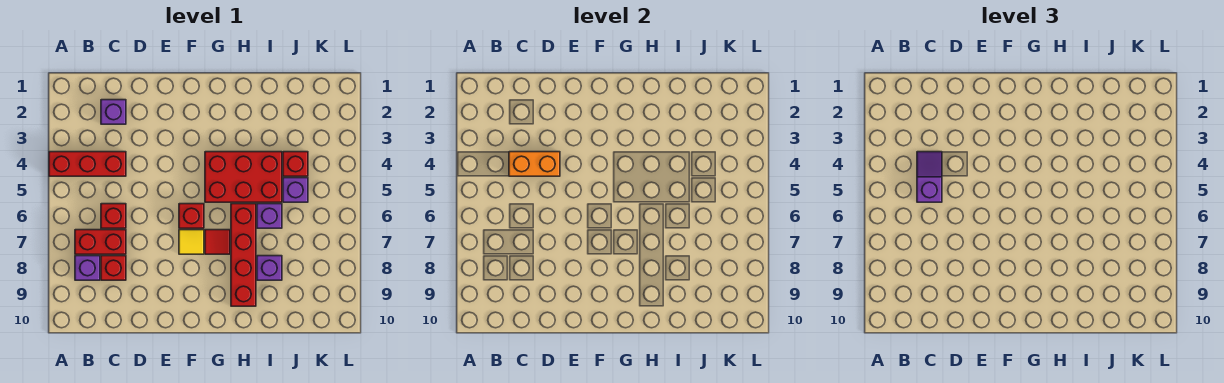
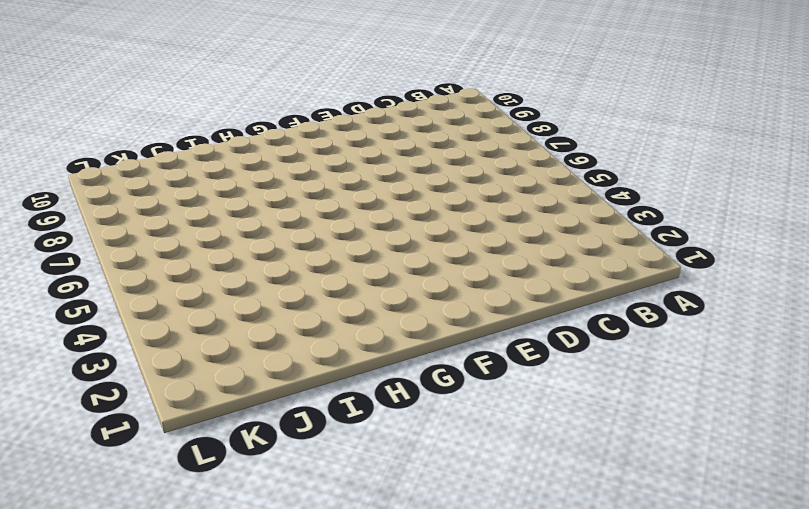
none -> red brick A4:C4 level 1
none -> red brick B7:C7 level 1
none -> purple brick B8 level 1

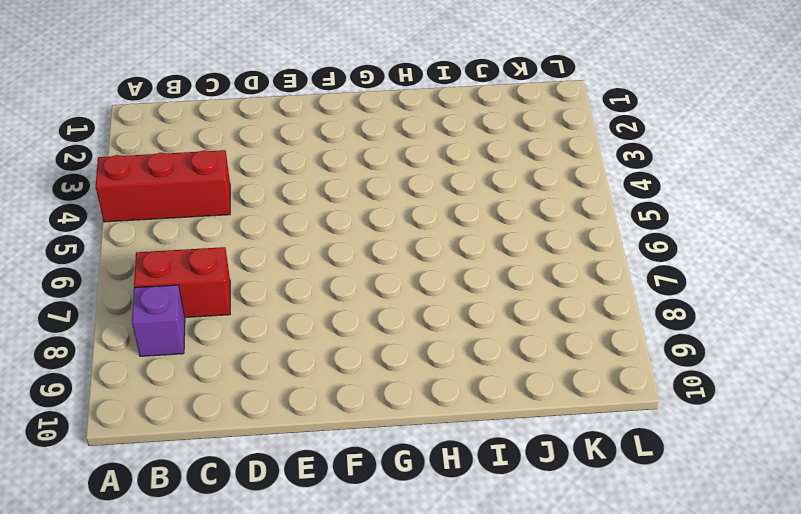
none -> purple brick C2 level 1
none -> red brick C6 level 1
none -> red brick C8 level 1

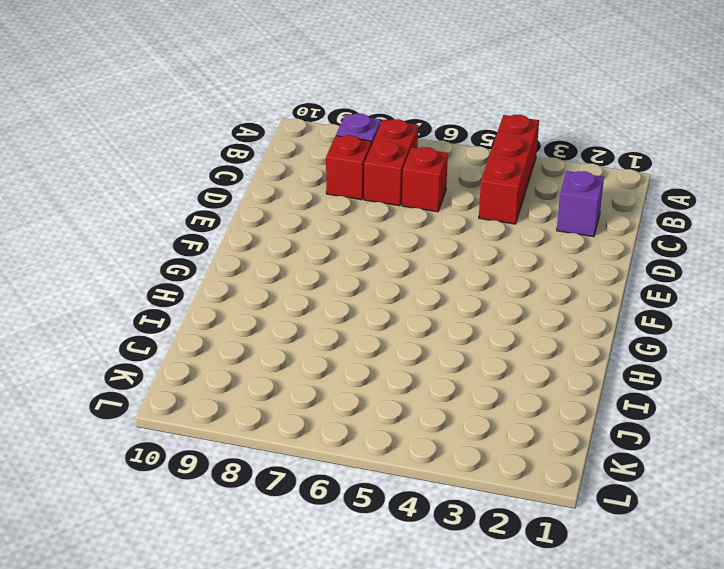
none -> red brick F6 level 1
none -> yellow tile F7 level 1
none -> red brick G4:I5 level 1

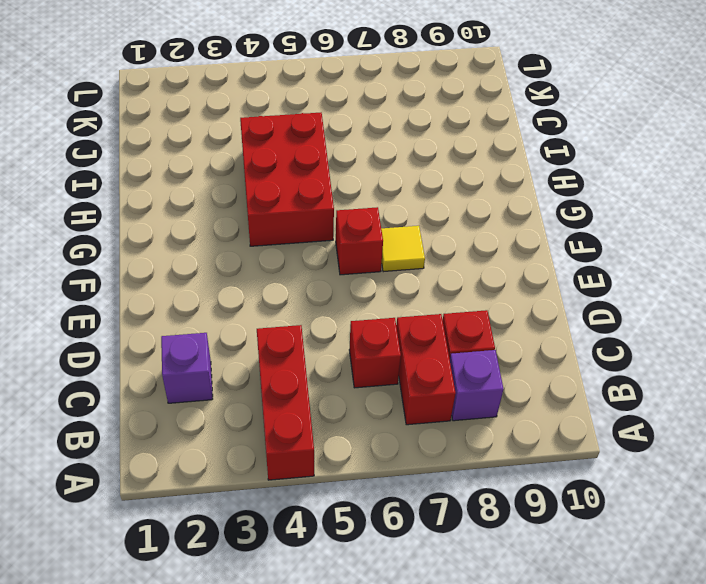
none -> red tile G7 level 1
none -> red brick H6:H9 level 1
none -> purple brick I6 level 1

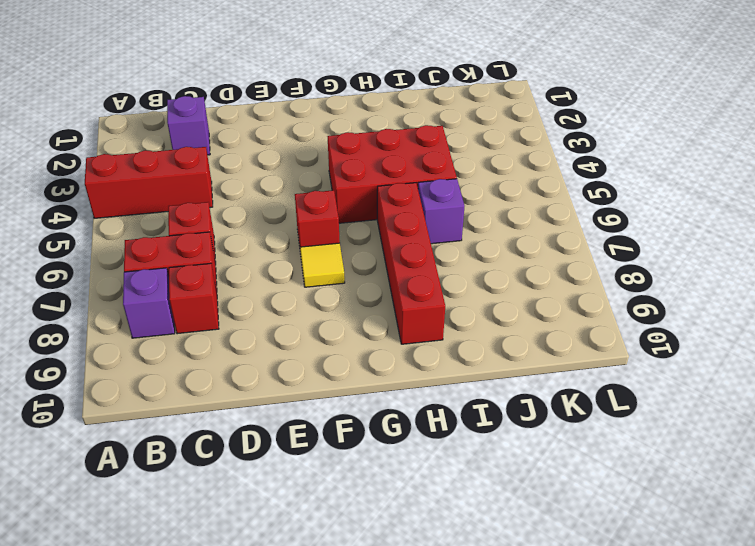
none -> red tile G7 level 1
none -> purple brick I8 level 1
none -> red brick J4 level 1

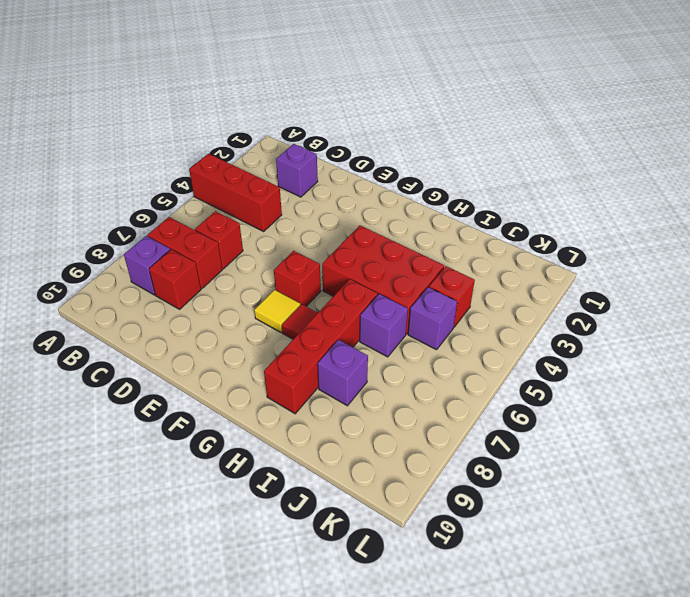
none -> orange brick C4:D4 level 2
none -> purple slope C4:C5 level 3 top 5

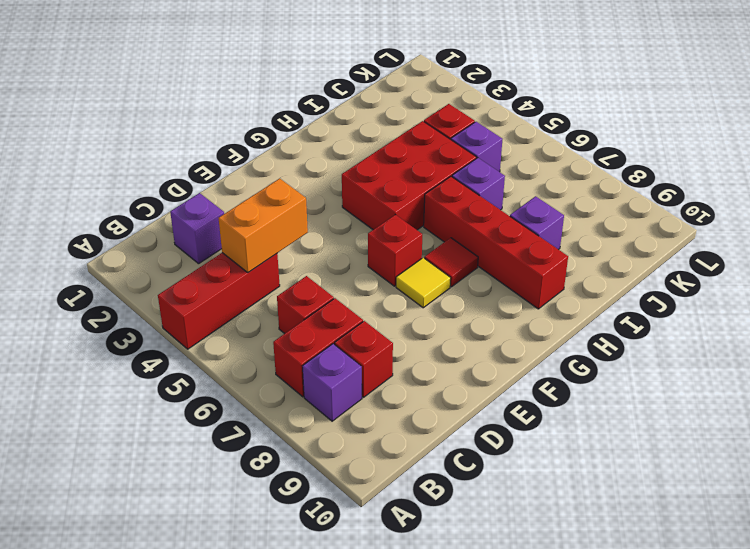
none -> purple slope C4:C5 level 3 top 5

